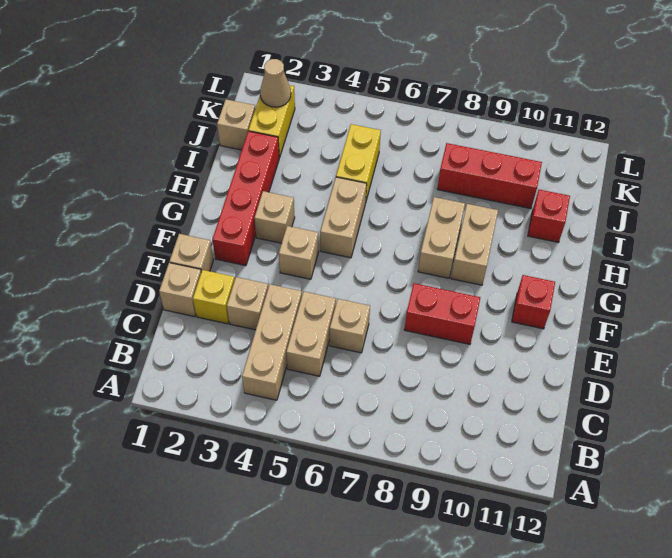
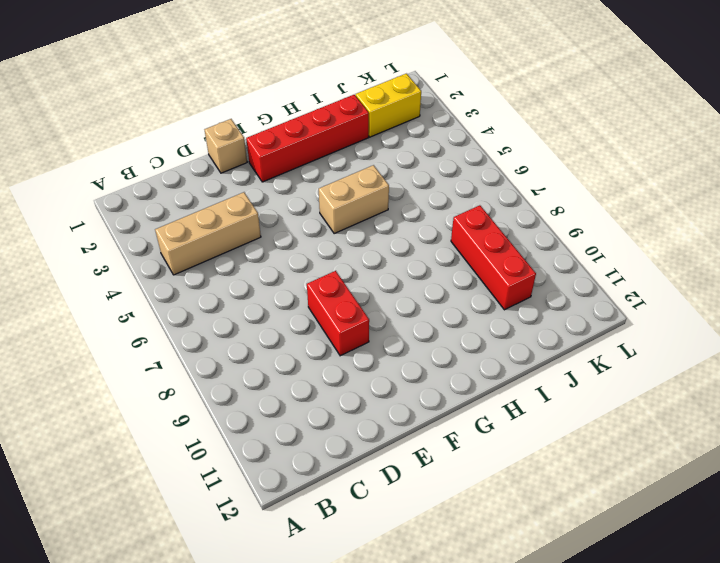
none -> tan brick C5:D5 level 1
none -> tan brick D1 level 1
none -> yellow brick D2 level 1

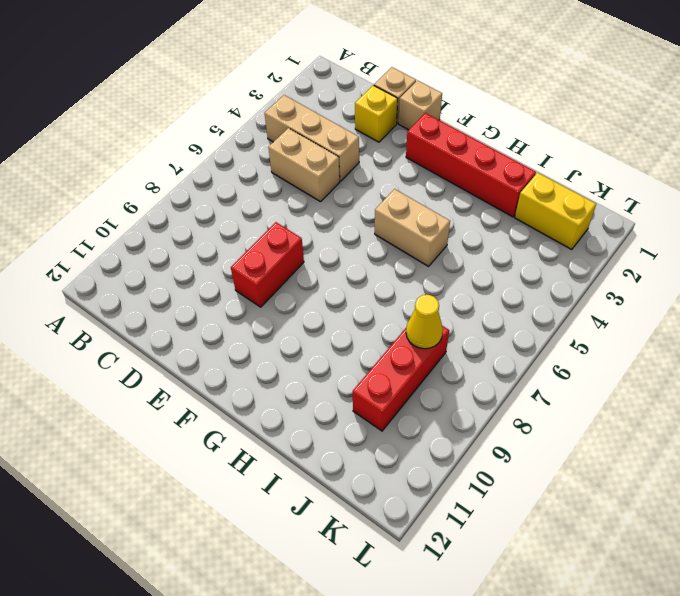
yellow cone J8 level 2 -> none
none -> tan brick D3 level 1
none -> tan brick D6 level 1
none -> tan brick F4 level 1

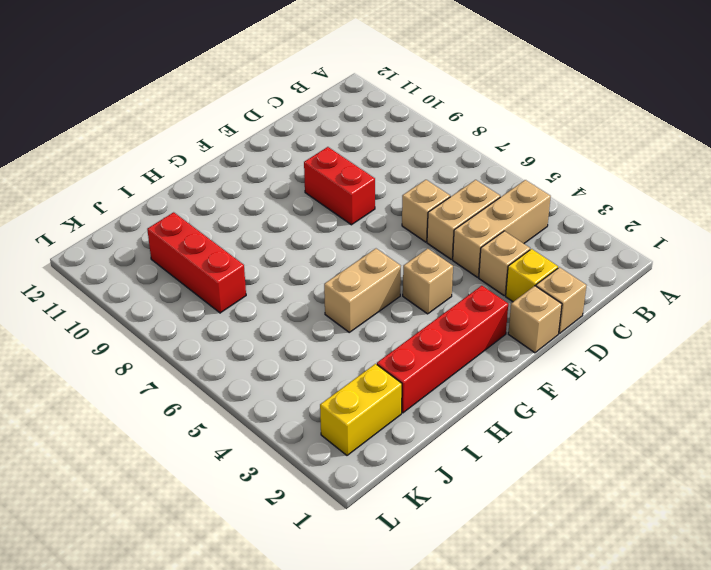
none -> red brick F11 level 1
none -> tan brick G3 level 1
none -> tan brick G8:H8 level 1

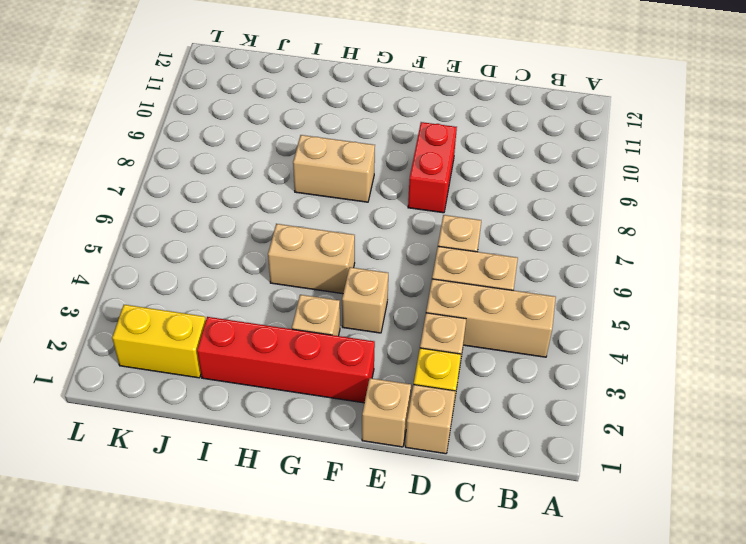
none -> red brick F11 level 1
none -> tan brick G9:H9 level 1
none -> yellow brick I5:J5 level 1

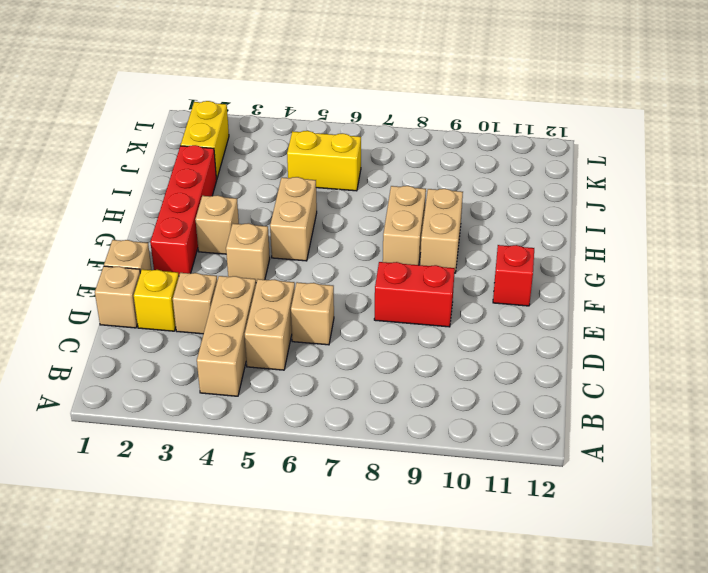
yellow brick J5:J6 level 1 -> yellow brick I5:J5 level 1
none -> red brick I11 level 1
none -> tan brick J1 level 1
none -> red brick J8:J10 level 1

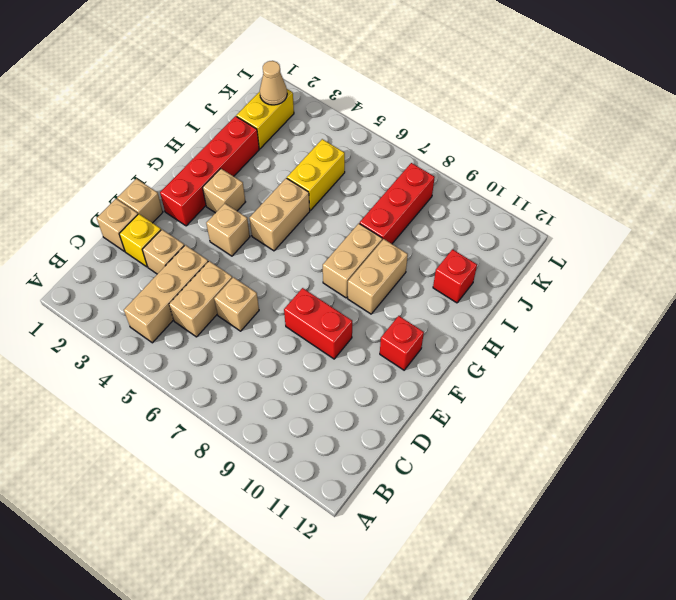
red brick I8:K8 level 1 -> red brick J8:J10 level 1
none -> tan brick J1 level 1

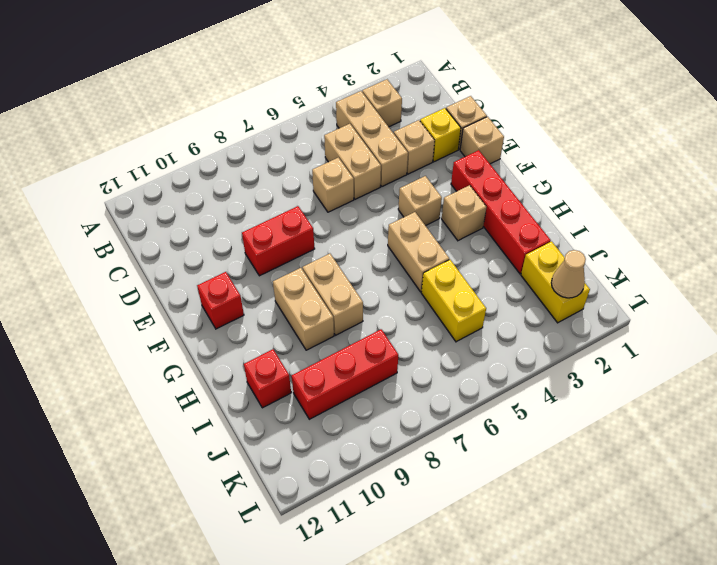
tan brick B3 level 1 -> tan brick J1 level 1

